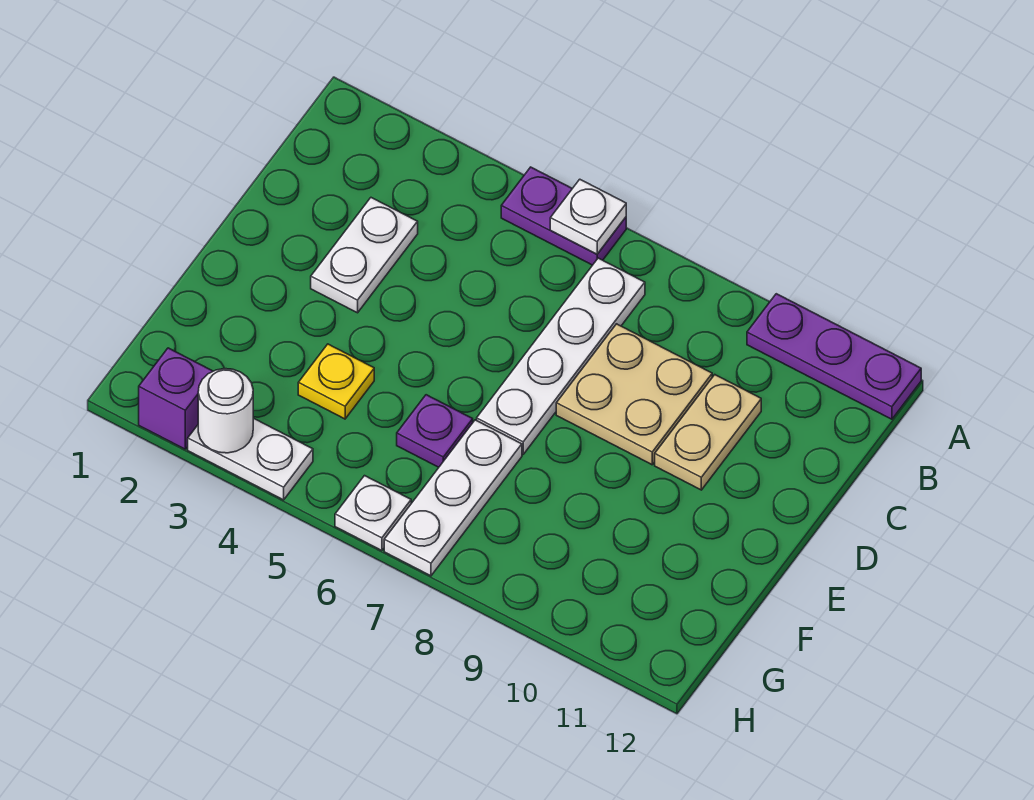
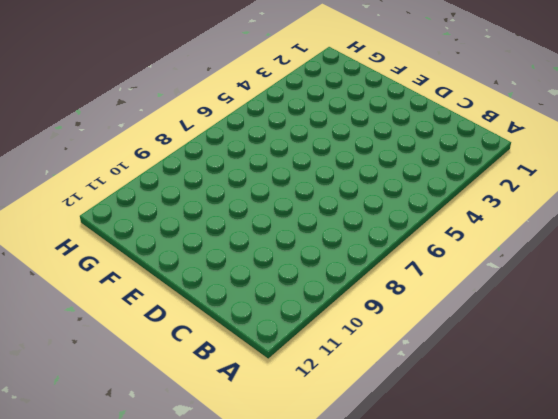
none -> purple plate A5:A6 level 1
none -> purple plate A10:A12 level 1
none -> white plate B7:E7 level 1

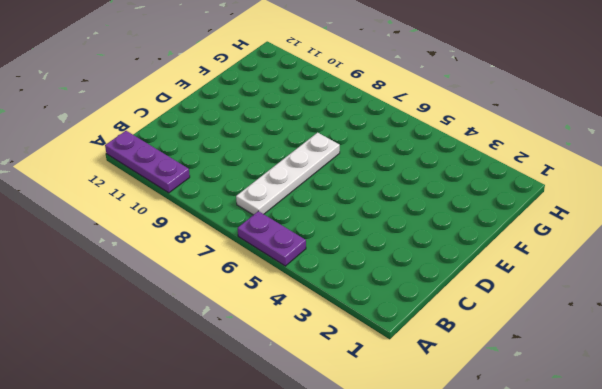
none -> white plate C3:D3 level 1
none -> tan plate C8:D9 level 1
none -> tan plate C10:D10 level 1

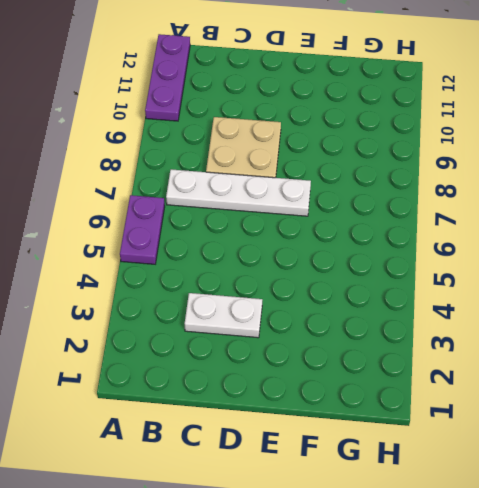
none -> tan plate C10:D10 level 1
none -> yellow plate F4 level 1
none -> purple plate F6 level 1

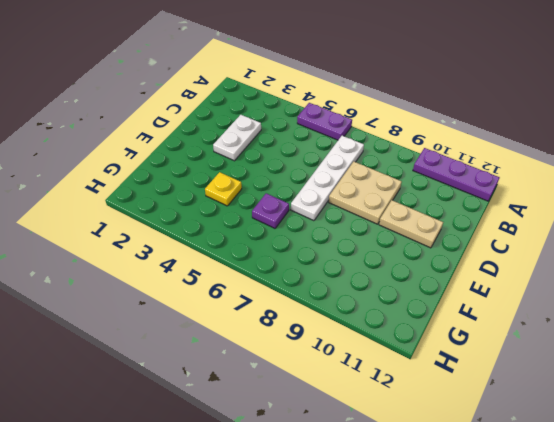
tan plate D10:D11 level 1 -> tan plate C10:D10 level 1
none -> white plate F7:H7 level 1
none -> purple brick H2 level 1
none -> white plate H3:H4 level 1

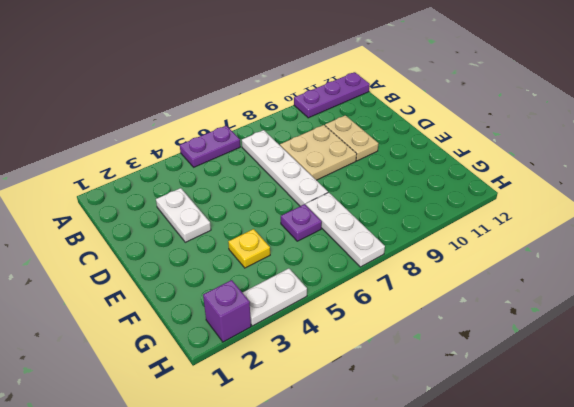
none -> white plate H6 level 1
none -> white plate A6 level 2
none -> white round brick H3 level 2

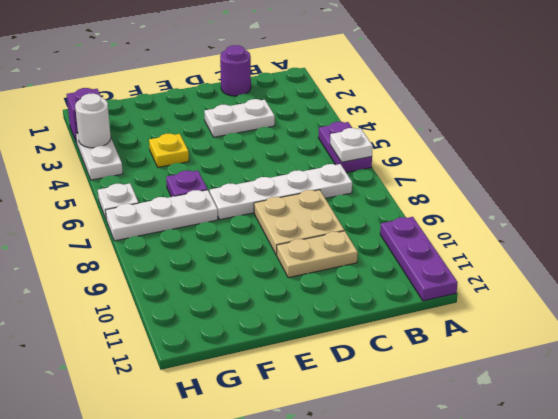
purple round brick C1 level 1 -> none

